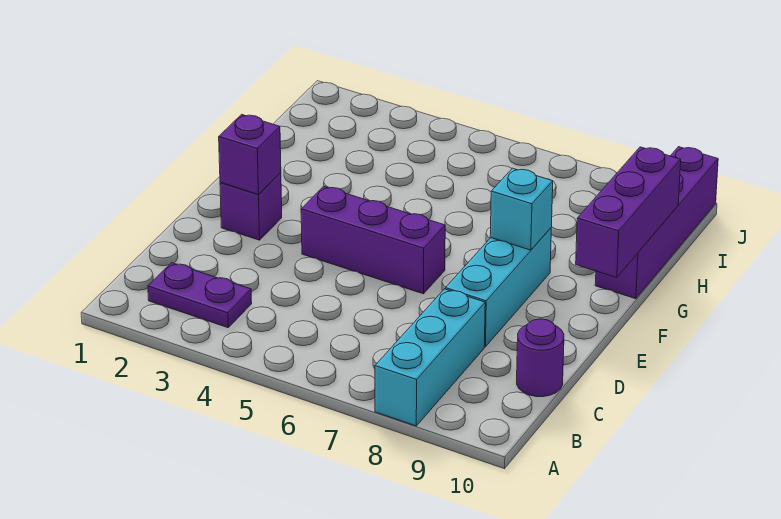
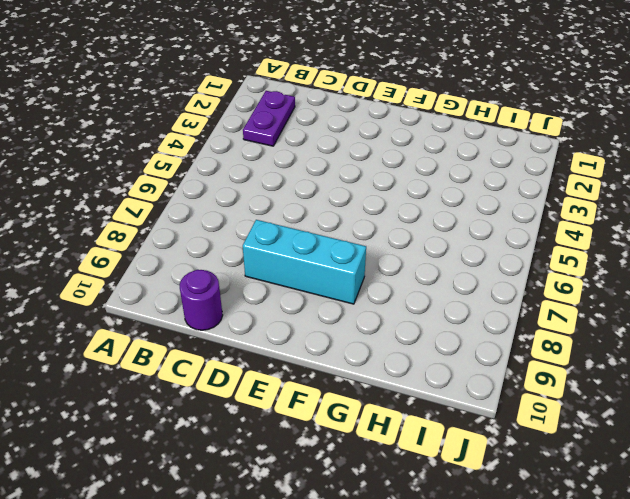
none -> cyan brick A8:C8 level 1
none -> purple brick E2 level 1

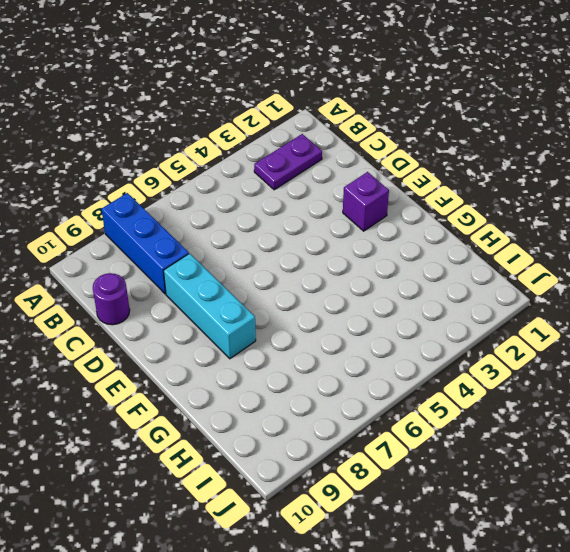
blue brick A8:C8 level 1 -> cyan brick A8:C8 level 1
none -> purple brick E4:E6 level 1
none -> purple brick G10:J10 level 1

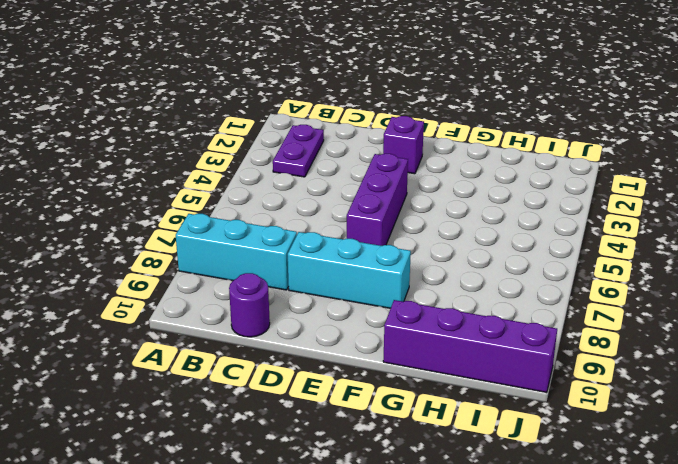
none -> purple brick E2 level 2
none -> cyan brick F8 level 2

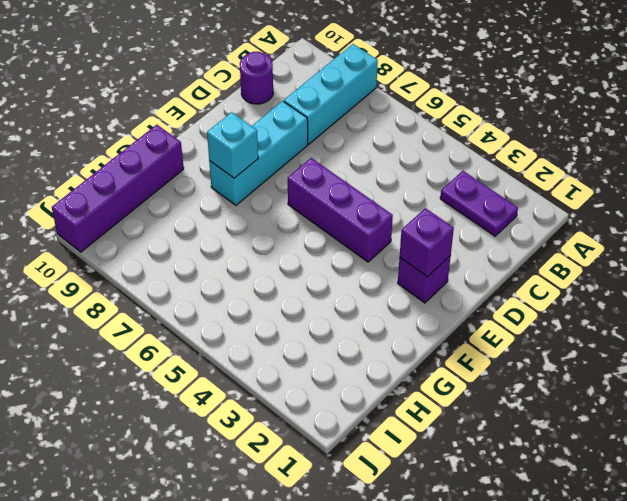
none -> purple brick F10:H10 level 2

